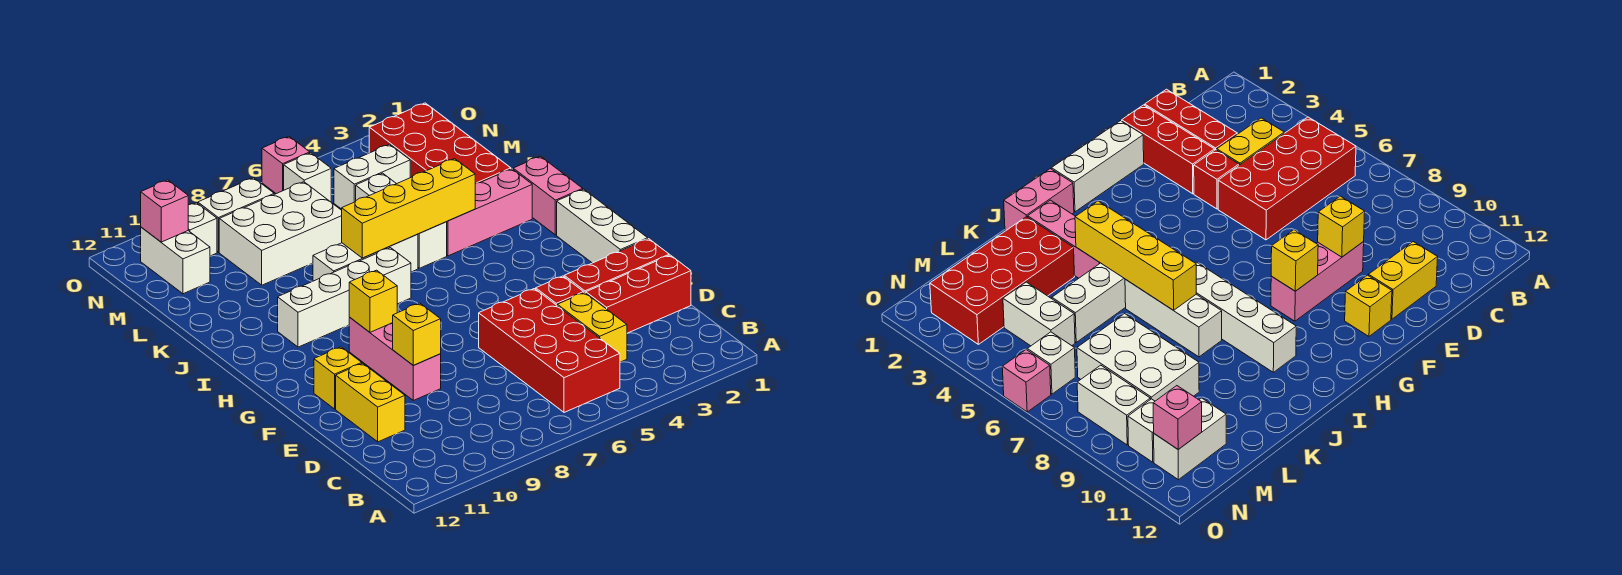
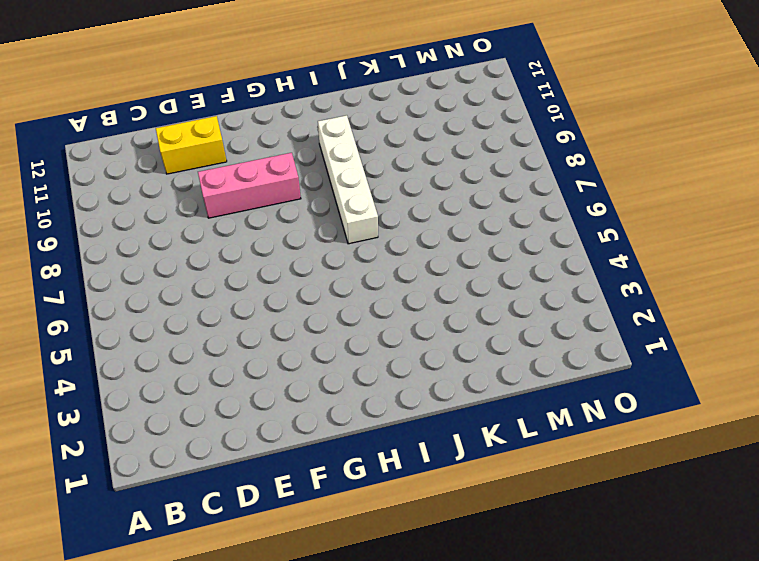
none -> red brick B5:E6 level 1
none -> yellow brick C4:D4 level 1
none -> red brick D1:D3 level 1

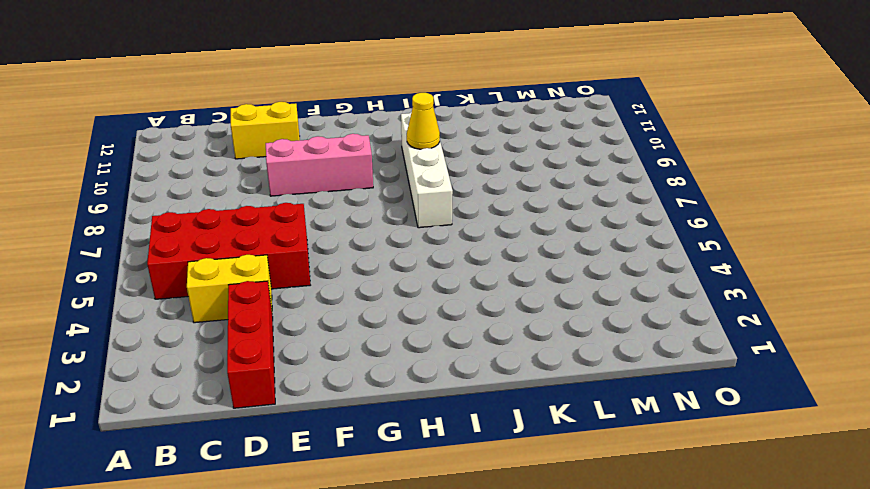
yellow cone I9 level 2 -> none
none -> red brick E1:E3 level 1
none -> red brick E4 level 1
none -> white brick F1:H1 level 1

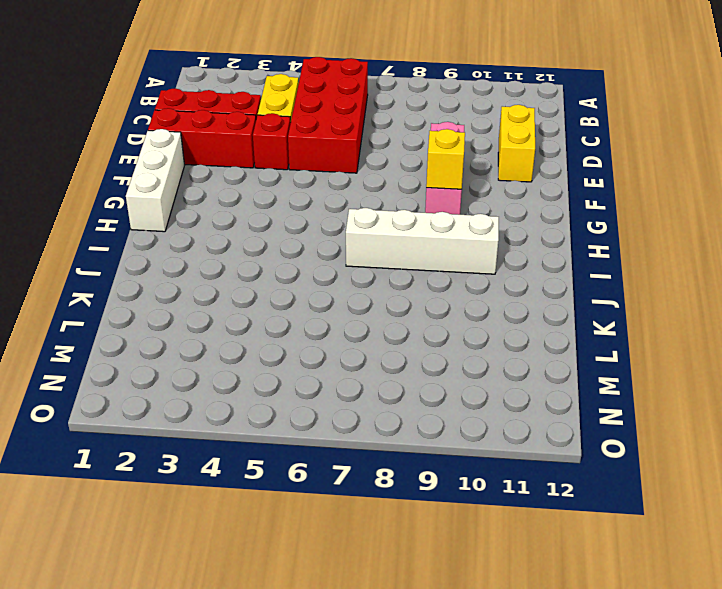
none -> yellow brick F11 level 1
none -> pink brick I1:J1 level 1
none -> pink brick J2:J4 level 1

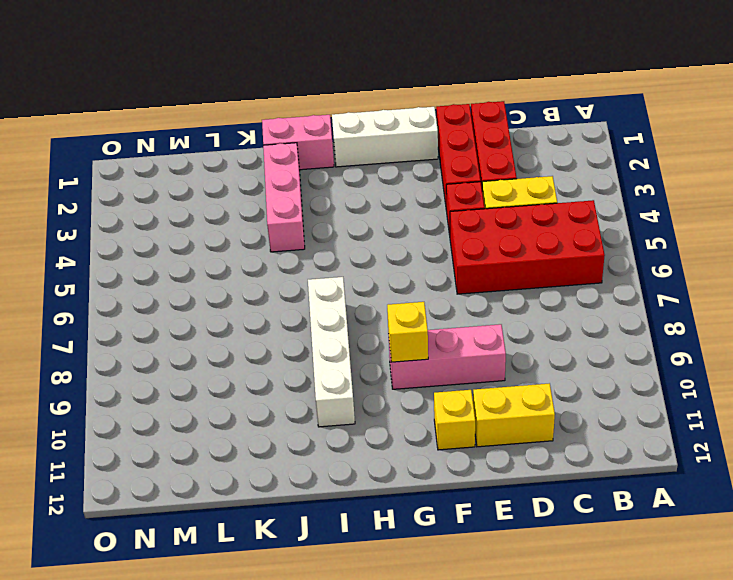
none -> white brick J5:L5 level 1
none -> white brick J6:J8 level 1
none -> red brick K2:N3 level 1

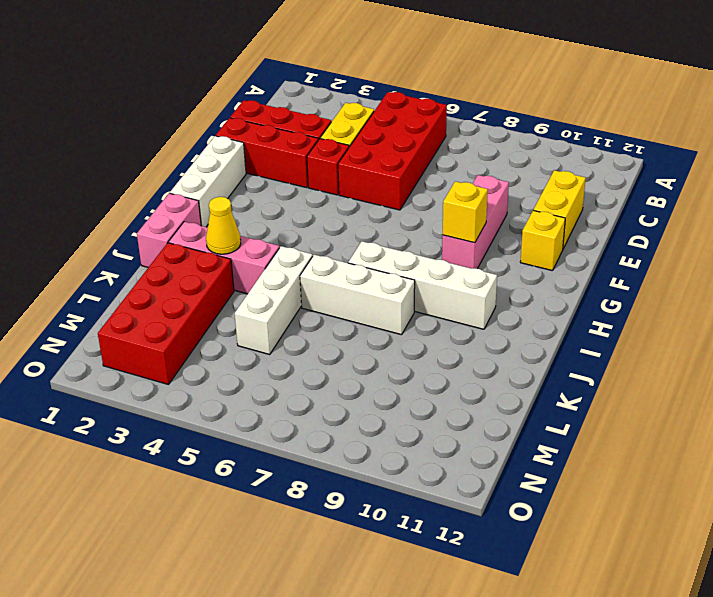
yellow cone J3 level 2 -> none
none -> white brick L7:M9 level 1
none -> white brick M4:M5 level 1
none -> white brick M11:N11 level 1

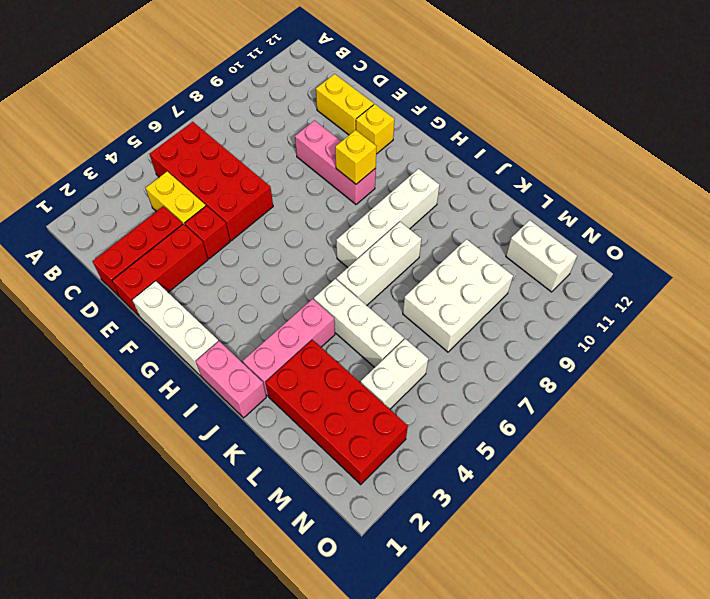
none -> white brick N6 level 1
none -> white brick N8:N9 level 1
none -> white brick N10 level 1

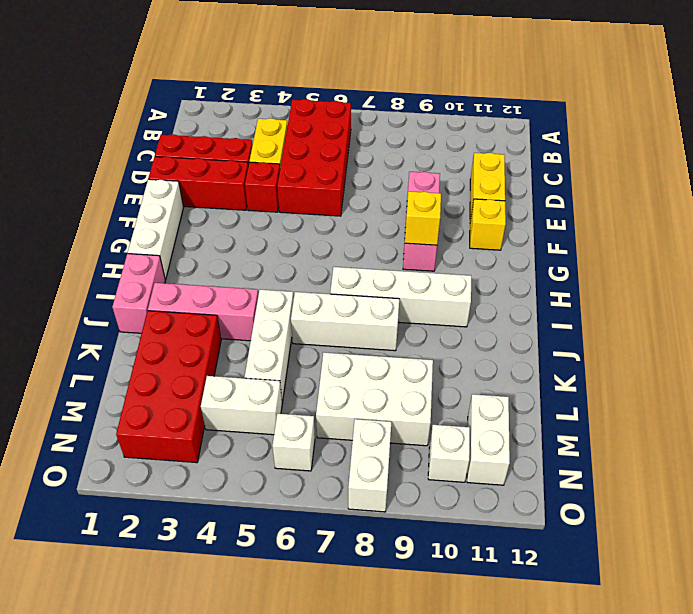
white brick N8:O8 level 1 -> white brick N8:N9 level 1
none -> pink brick O6 level 1
none -> yellow brick E9 level 2
none -> yellow brick J4:J7 level 2

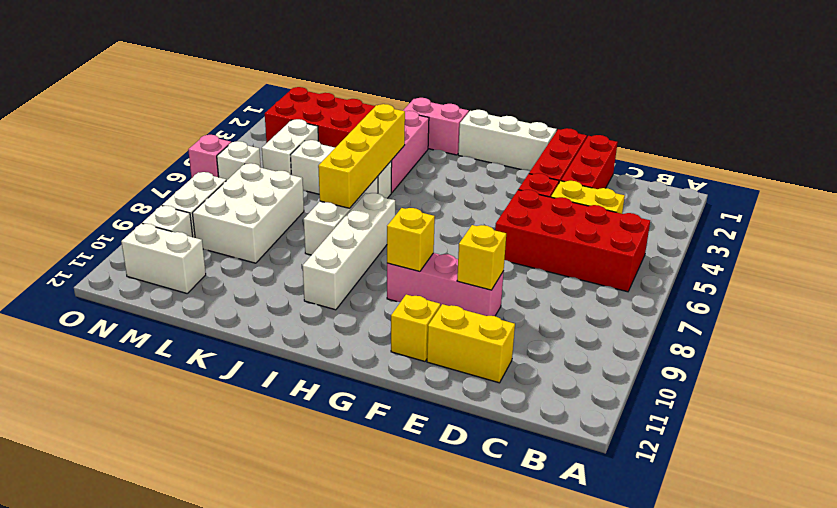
none -> pink brick N11 level 2

